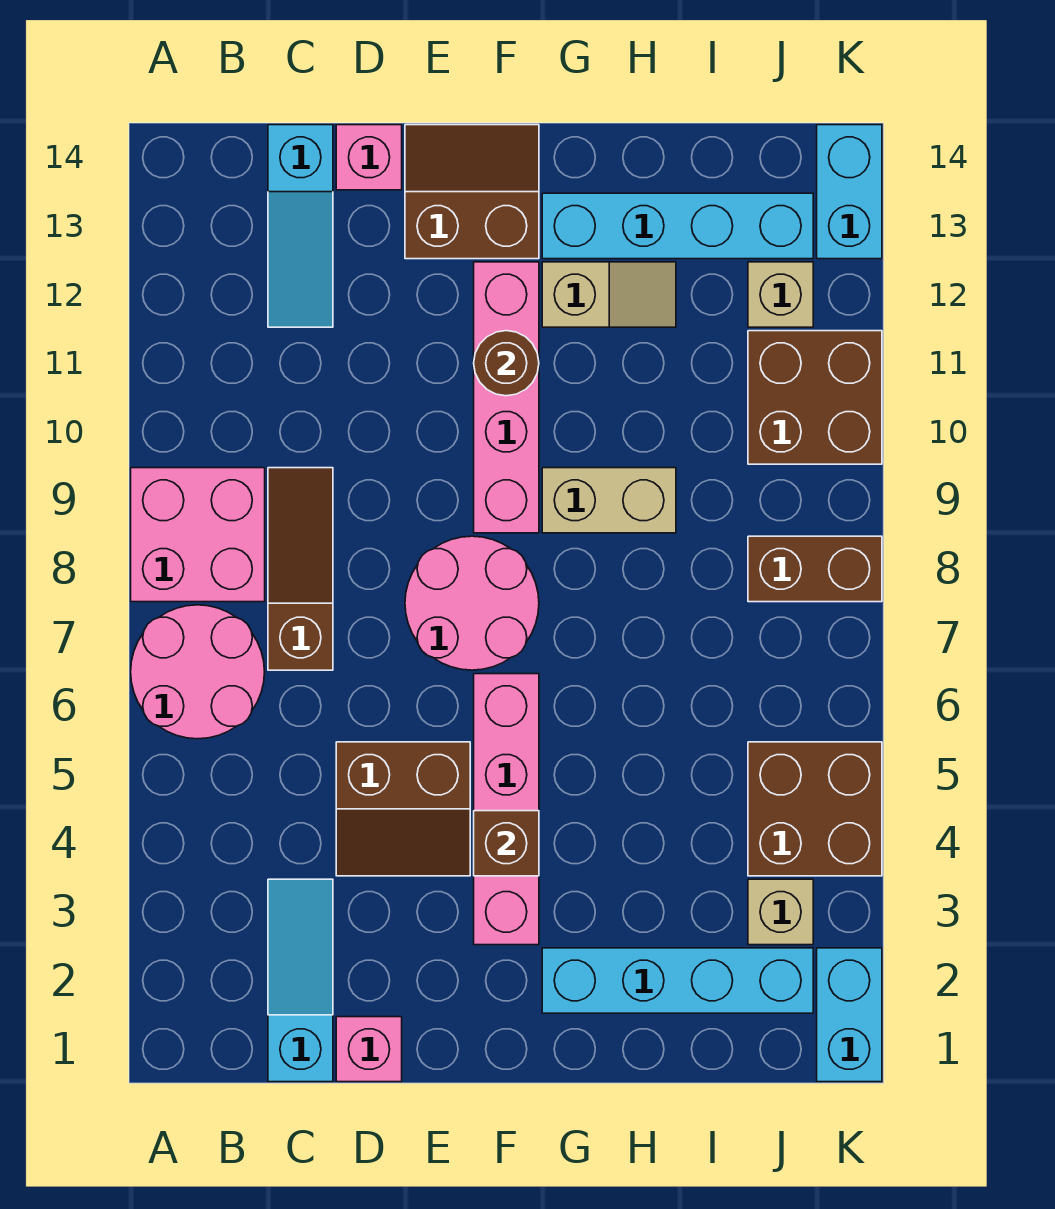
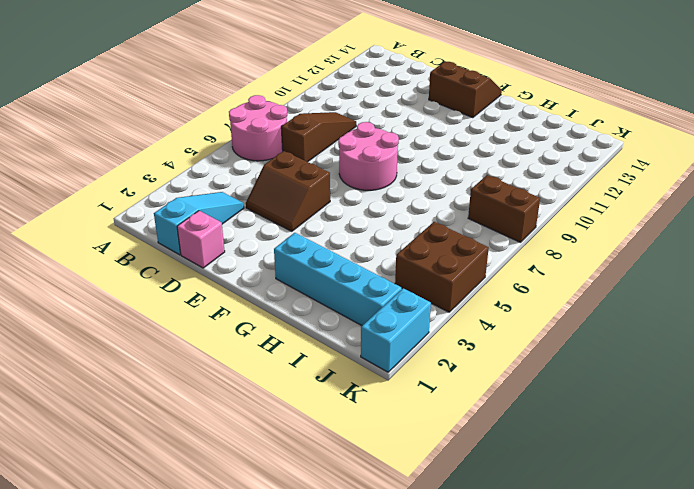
none -> pink brick A8:B9 level 1
none -> cyan slope C12:C14 level 1 top 14
none -> pink brick D14 level 1

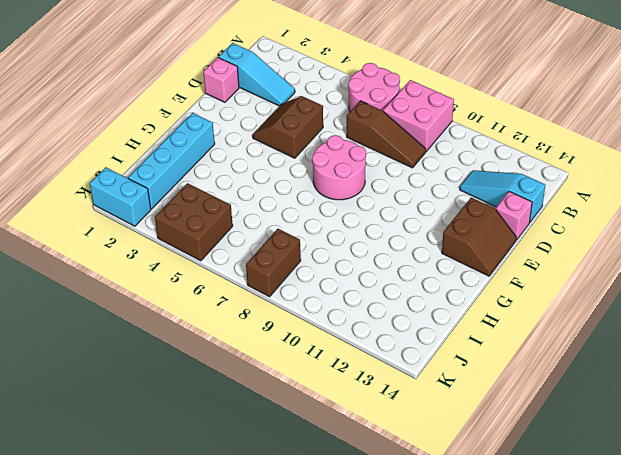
none -> pink brick F3:F6 level 1
none -> pink brick F9:F12 level 1
none -> tan brick G9:H9 level 1

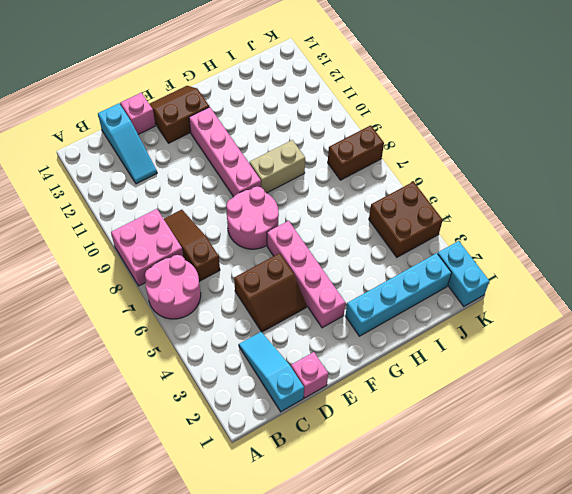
none -> tan slope G12:H12 level 1 top G
none -> cyan brick G13:J13 level 1
none -> tan brick J3 level 1

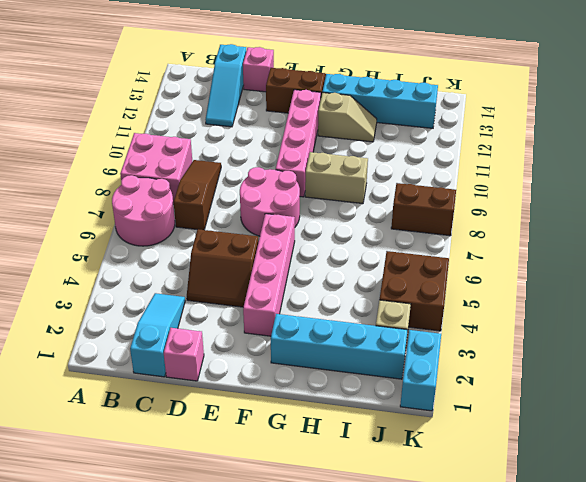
none -> brown brick J10:K11 level 1
none -> tan brick J12 level 1
none -> cyan brick K13:K14 level 1

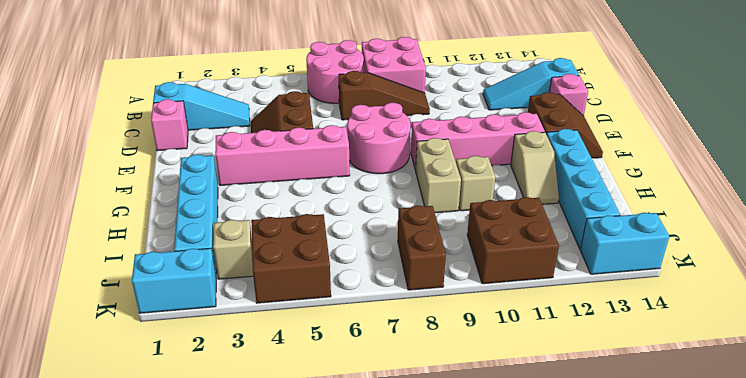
tan brick H10 level 1 -> tan brick J12 level 1
none -> brown brick F4 level 2
none -> brown round brick F11 level 2

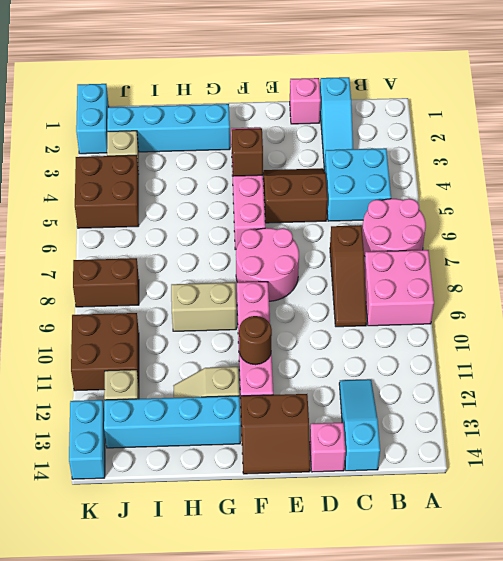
cyan brick B4:C5 level 1 -> none

